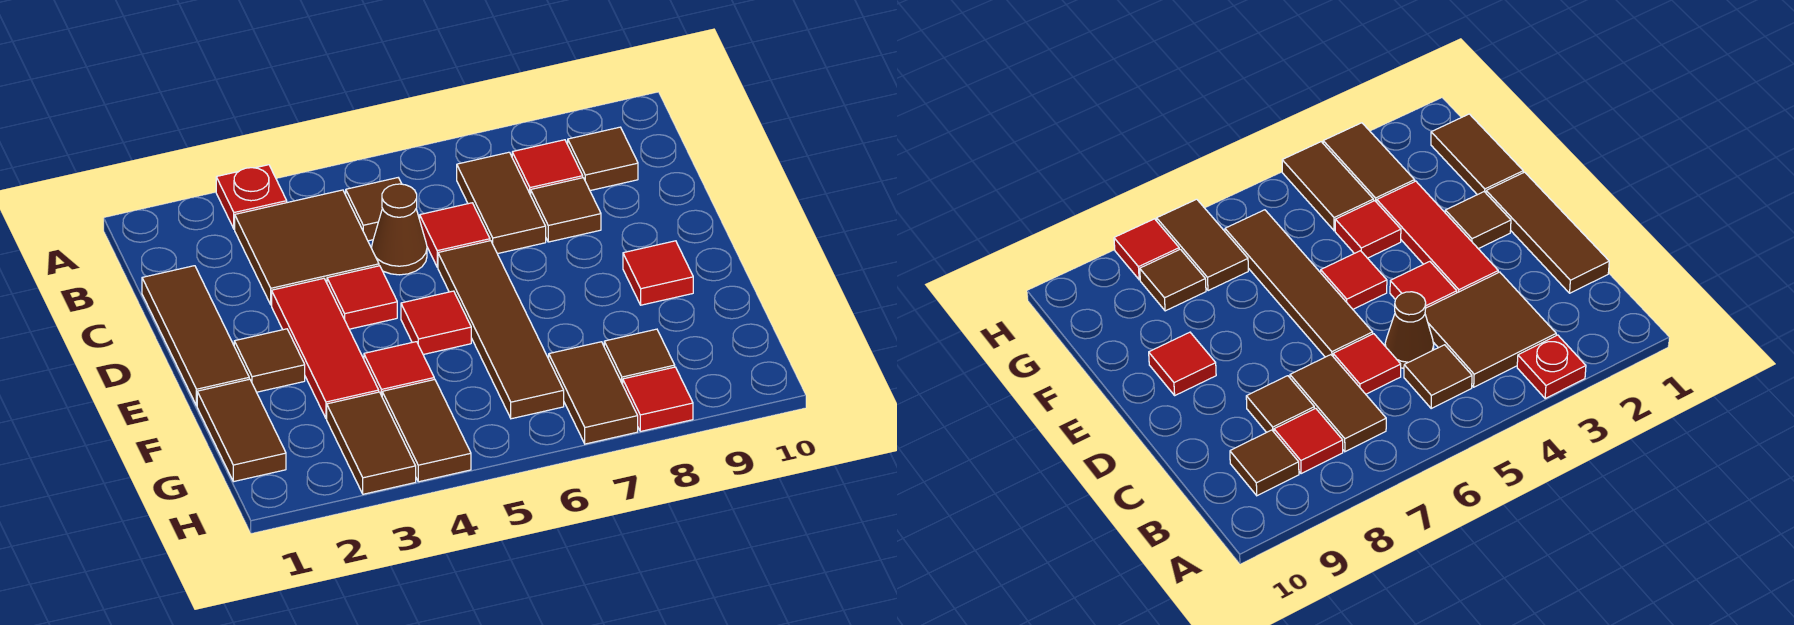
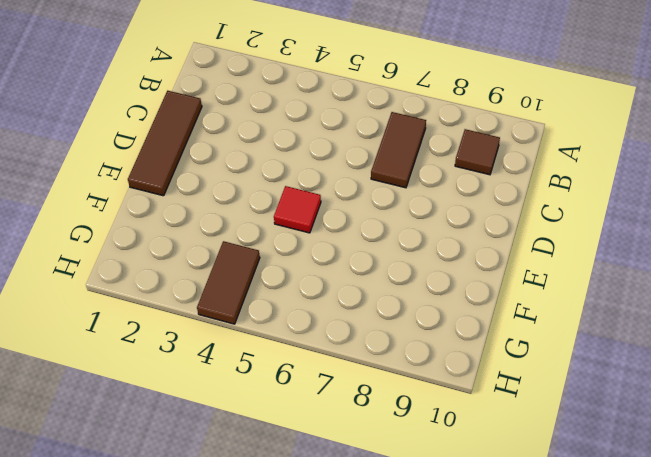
none -> red plate A3 level 1
none -> brown tile B3:C4 level 1
none -> brown tile B5 level 1

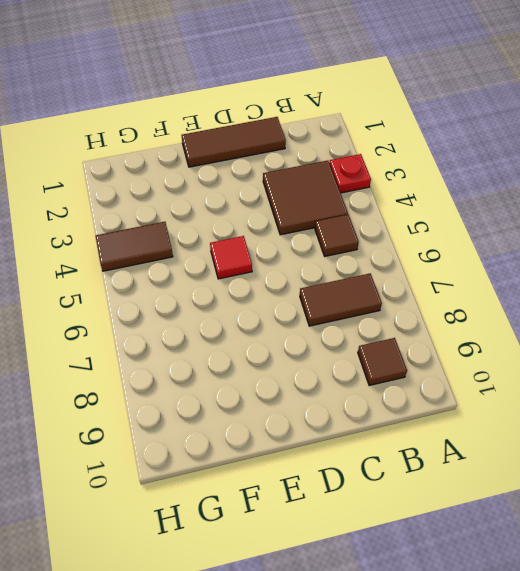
none -> red tile B8 level 1
none -> brown cone C5 level 1
none -> red tile C6 level 1

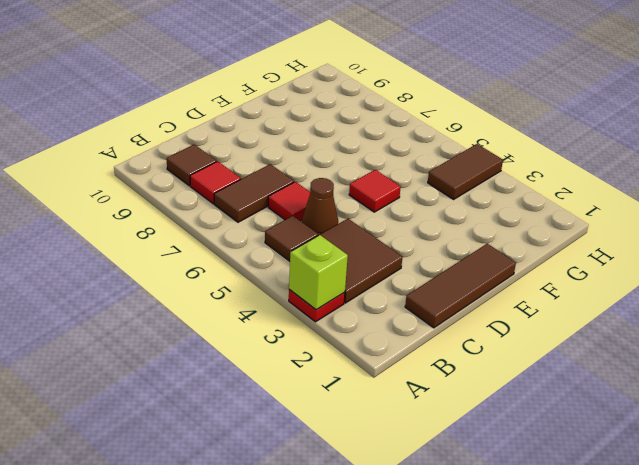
lime brick A3 level 2 -> none
none -> brown tile C8 level 1
none -> red tile D3:F3 level 1
none -> red tile D4 level 1

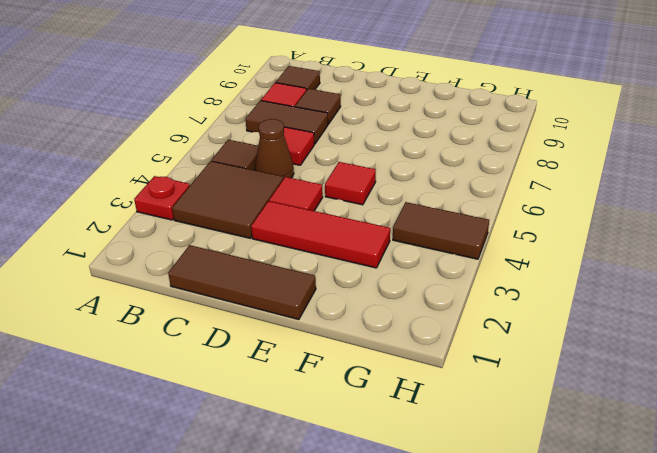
none -> brown tile D6:G6 level 1
none -> brown tile E2 level 1
none -> red tile E9 level 1

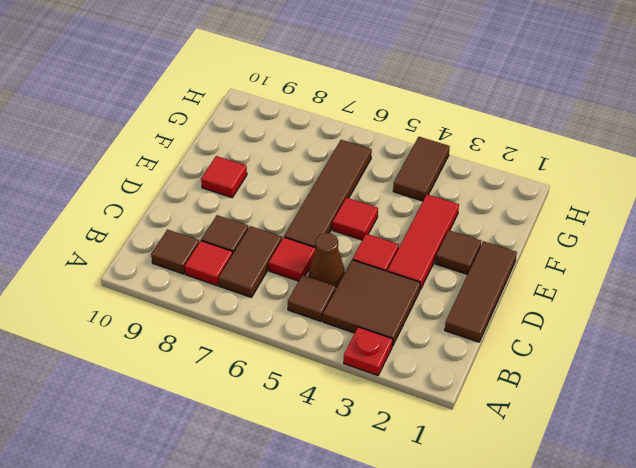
none -> brown tile F1:G1 level 1
none -> red tile F4 level 1
none -> brown tile G3:H3 level 1

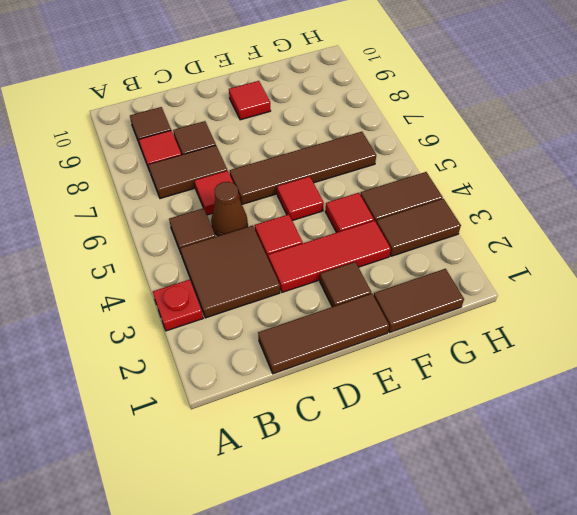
none -> brown tile G7:H7 level 1
none -> brown tile G8 level 1
none -> red tile H8 level 1

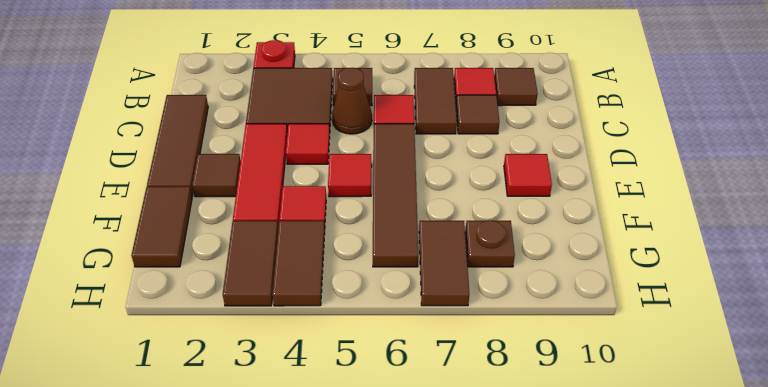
brown plate G8 level 1 -> brown tile G8 level 1
none -> red tile H8 level 1

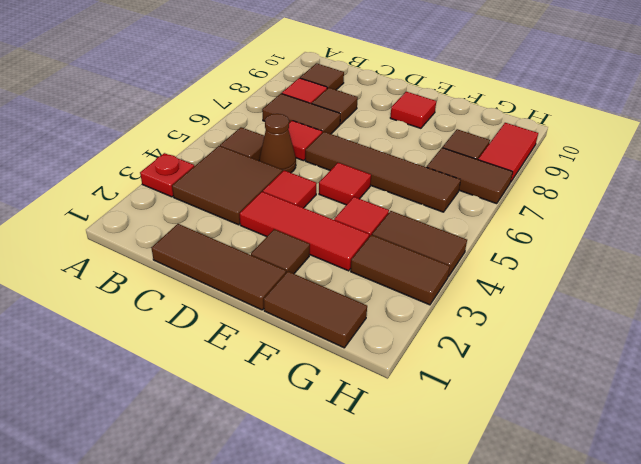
red tile H8:H9 level 1 -> red tile H8 level 1

